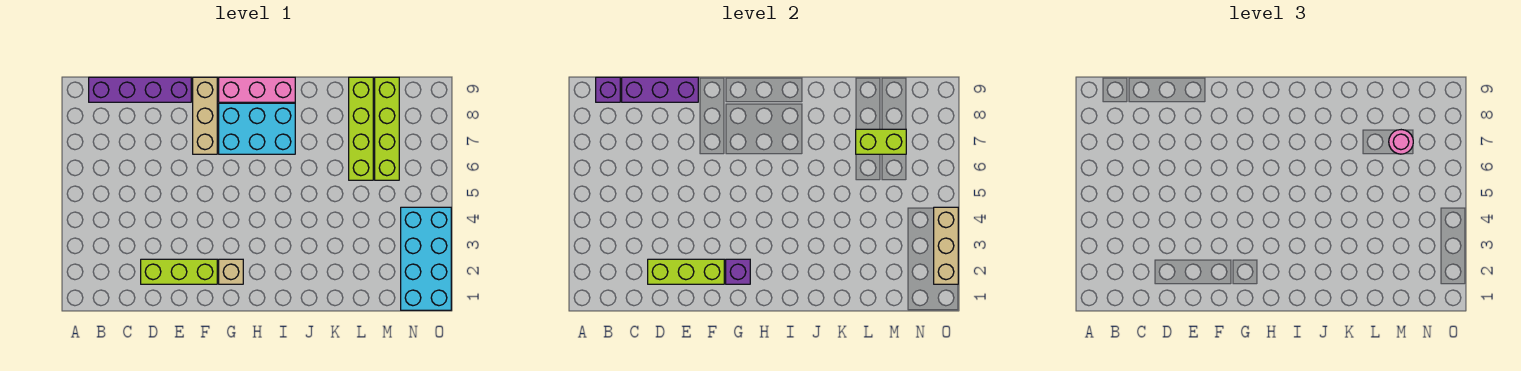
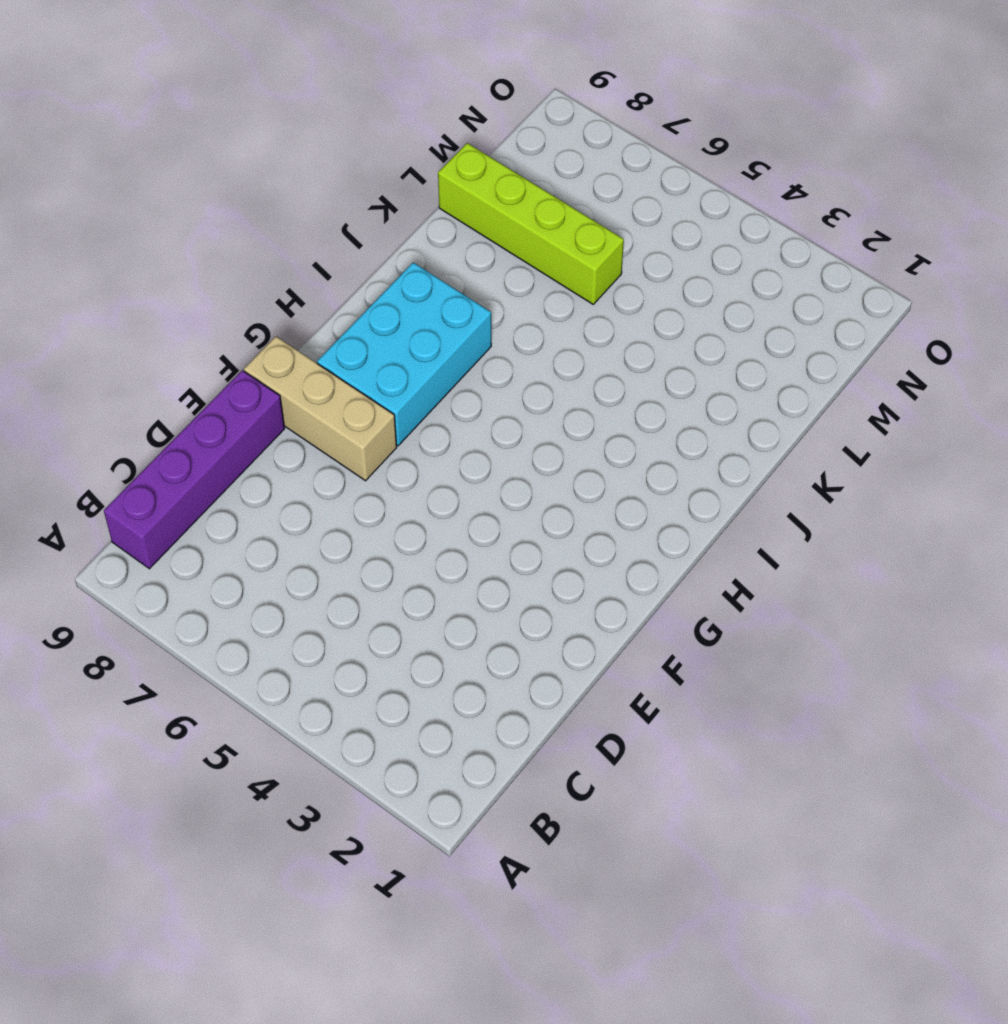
none -> lime brick D2:F2 level 1
none -> tan brick G2 level 1
none -> pink brick G9:I9 level 1

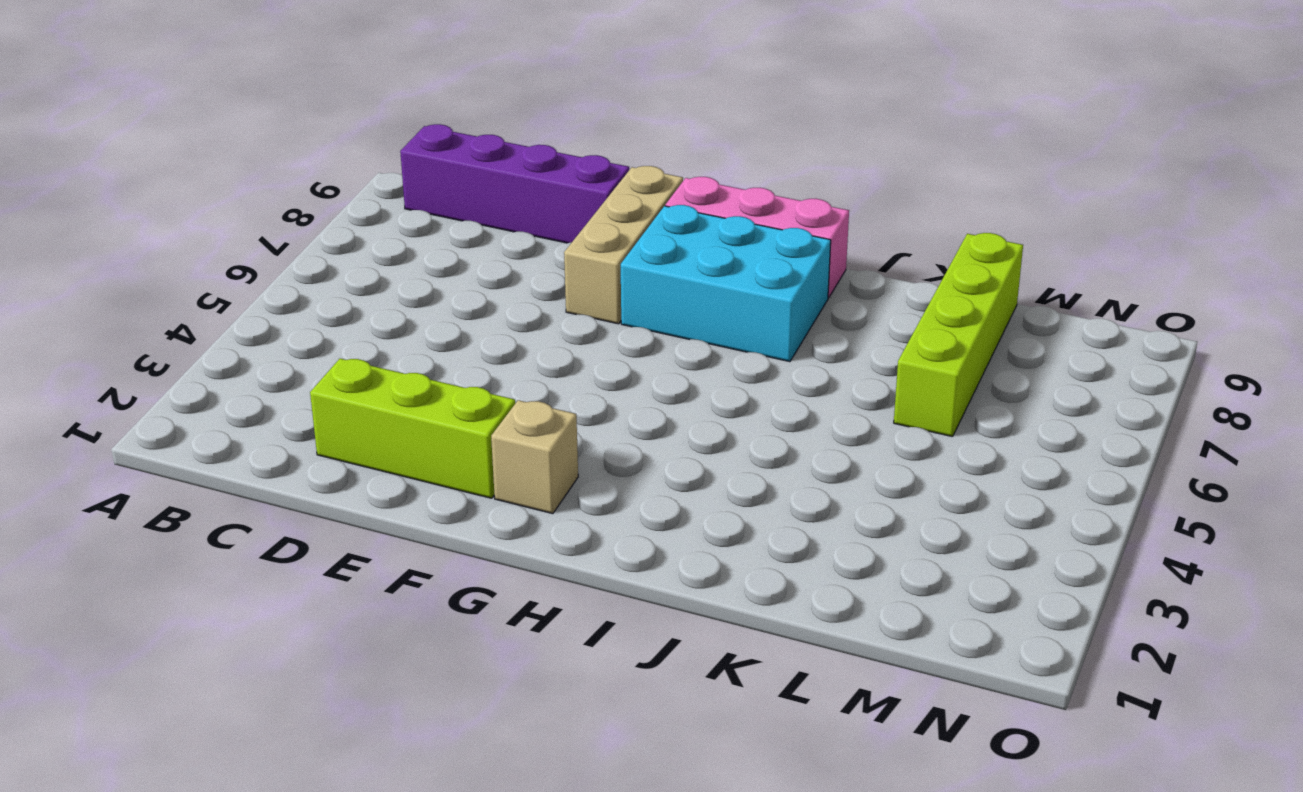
none -> lime brick M6:M9 level 1
none -> cyan brick N1:O4 level 1
none -> purple brick B9 level 2

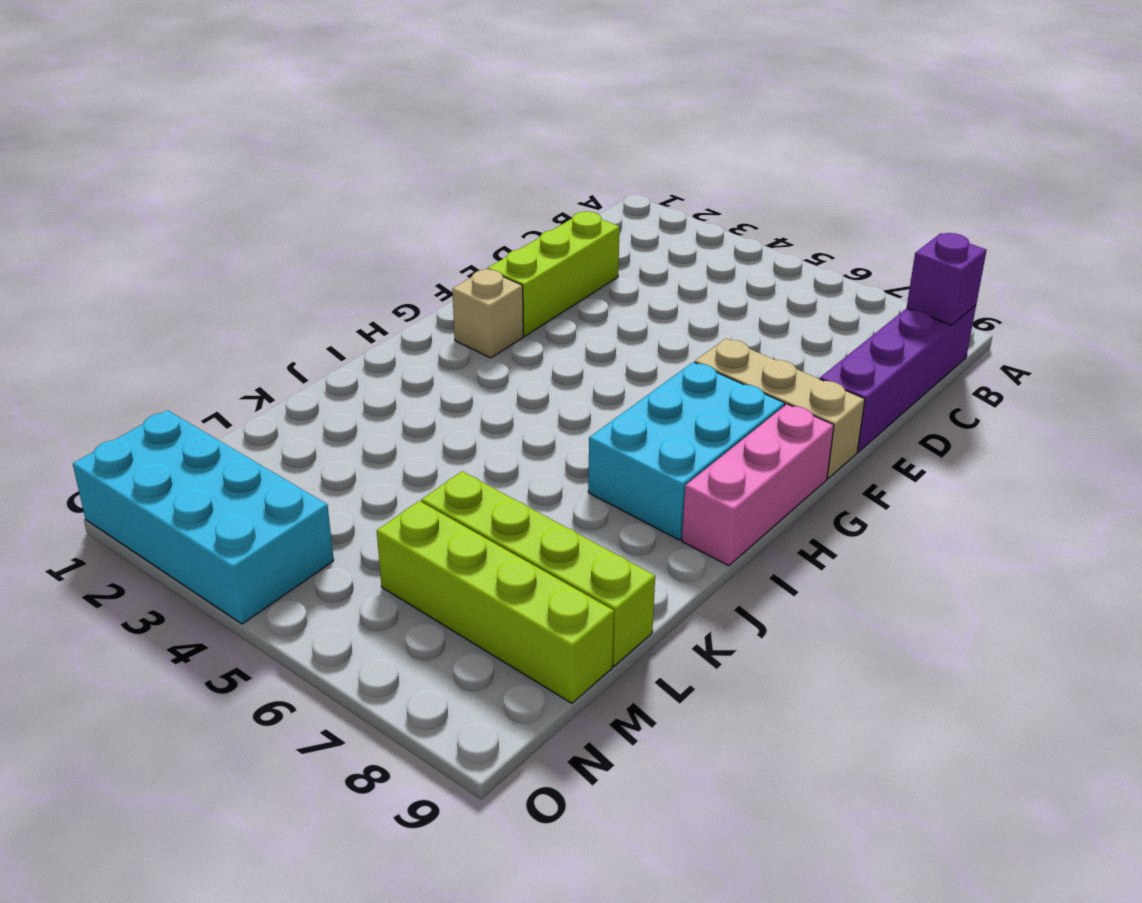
none -> purple brick C9:E9 level 2
none -> lime brick D2:F2 level 2
none -> purple brick G2 level 2

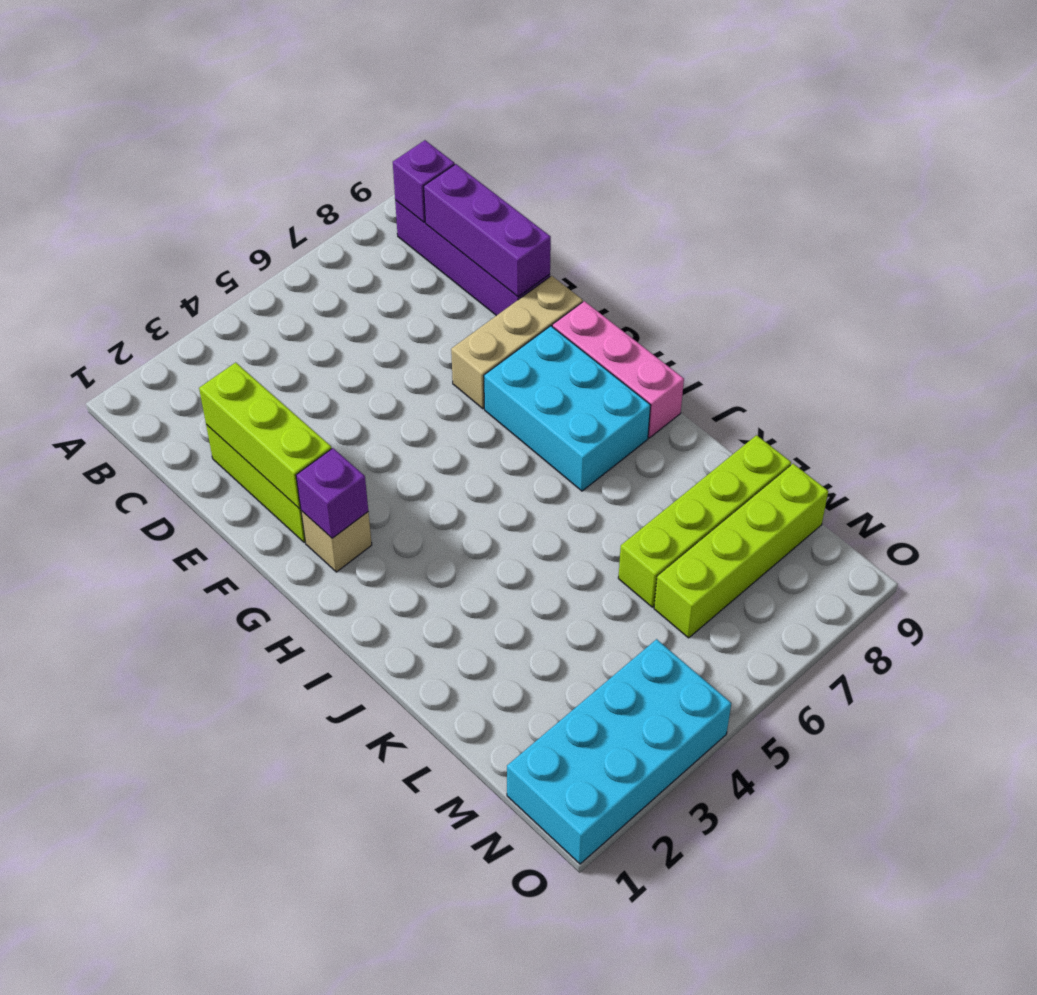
none -> lime brick L7:M7 level 2
none -> tan brick O2:O4 level 2
none -> pink round brick M7 level 3

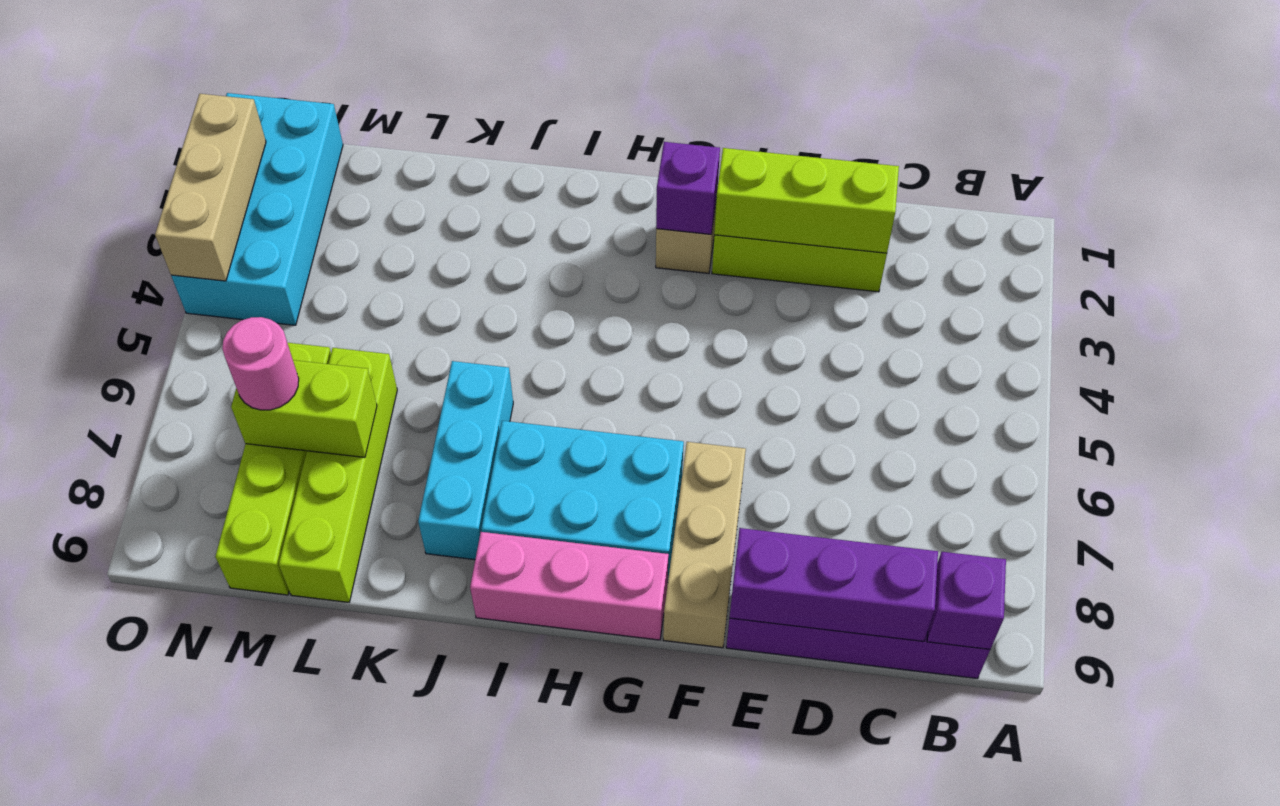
cyan brick J6:J8 level 1 -> none

